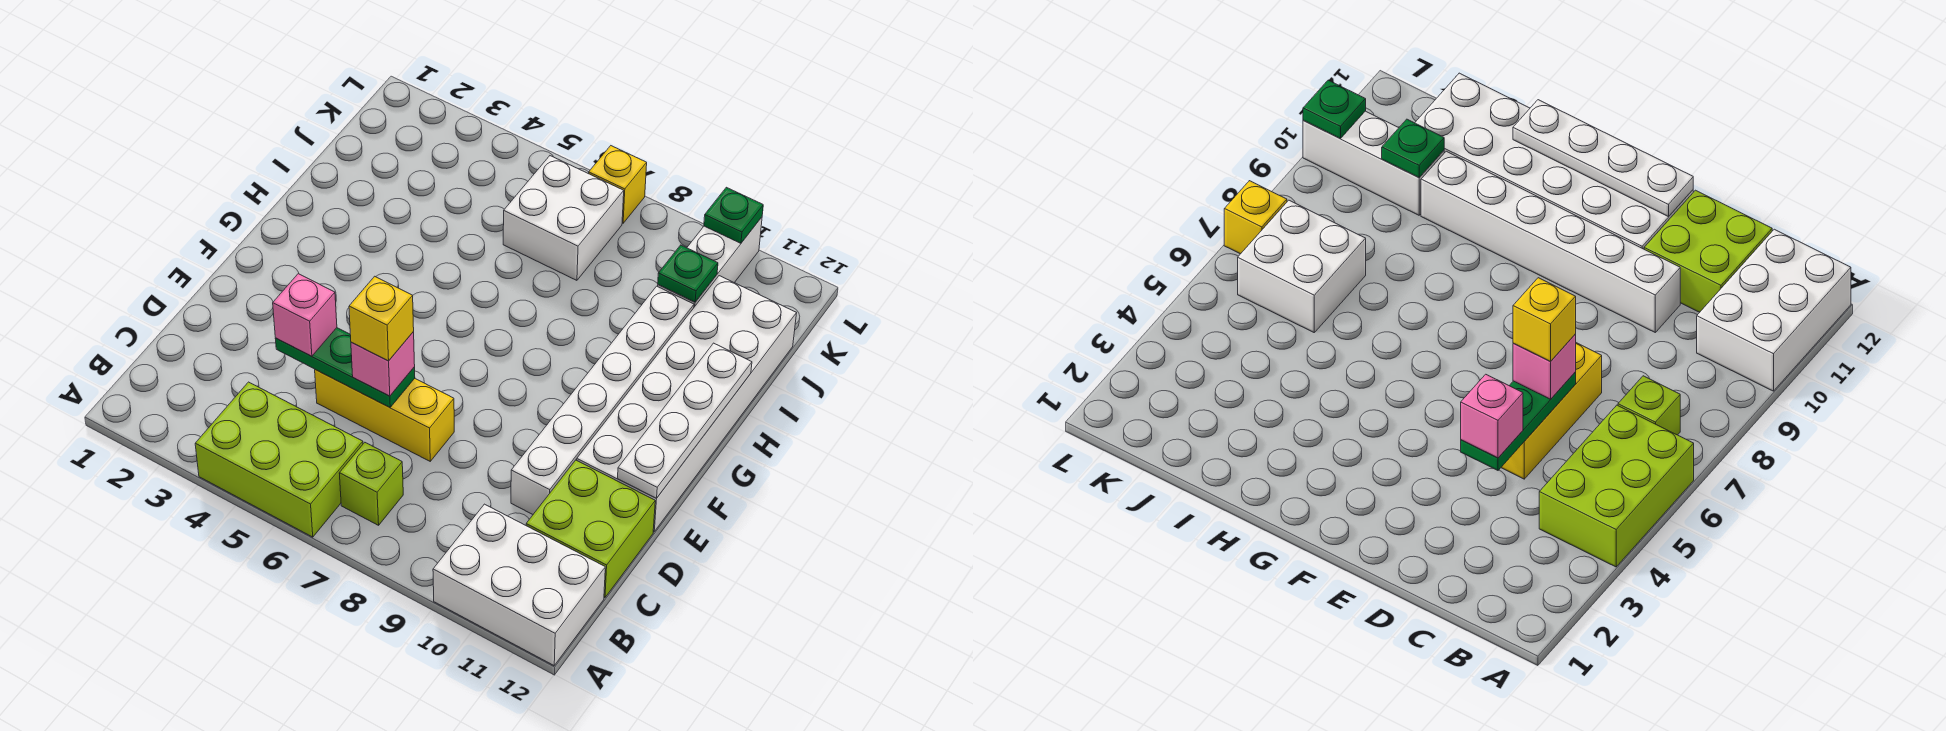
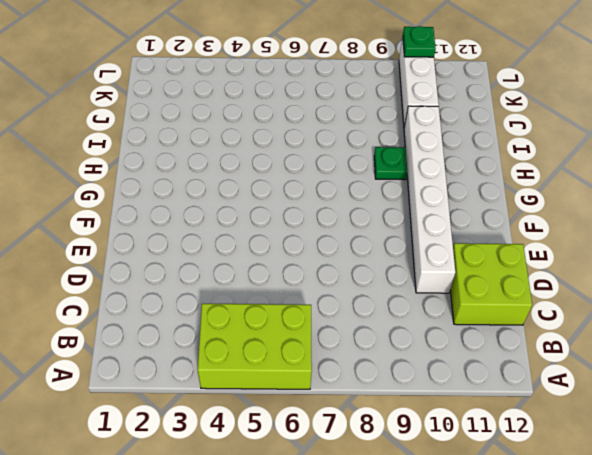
green plate H9 level 1 -> green plate J10 level 2
none -> white brick A10:B12 level 1
none -> lime brick B7 level 1
none -> yellow brick D5:D7 level 1

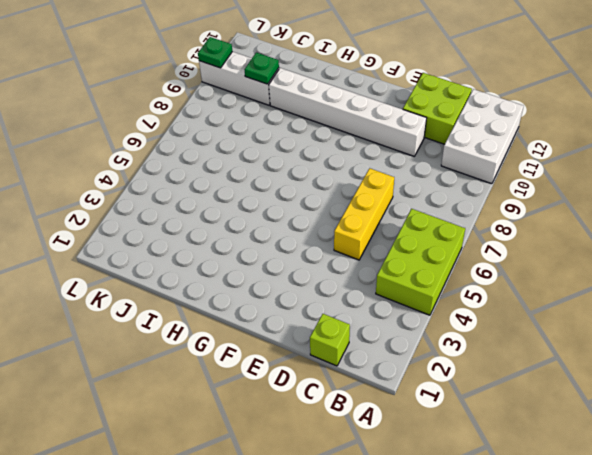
lime brick C1 level 1 -> lime brick B7 level 1
none -> white brick E11:J12 level 1
none -> white brick J6:K7 level 1
none -> yellow brick L7 level 1

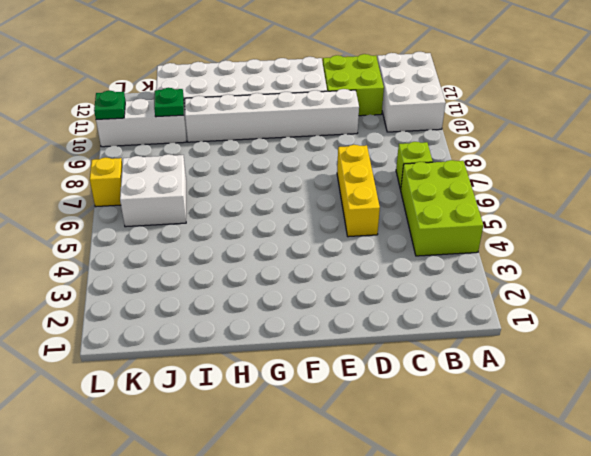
none -> green plate D4:D6 level 2
none -> white plate E12:H12 level 2
none -> pink brick D4 level 3

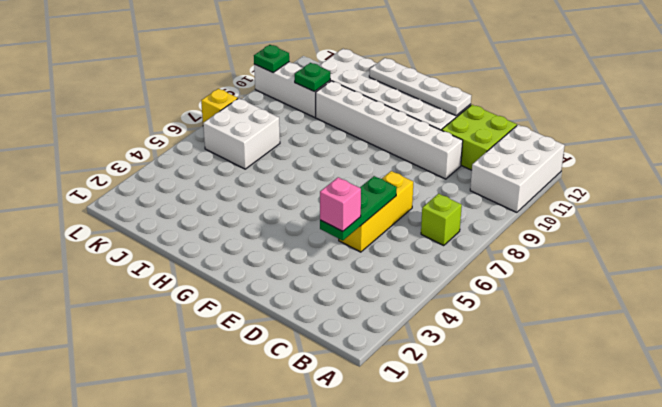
none -> lime brick A4:B6 level 1
none -> pink brick D6 level 3
none -> yellow brick D6 level 4

